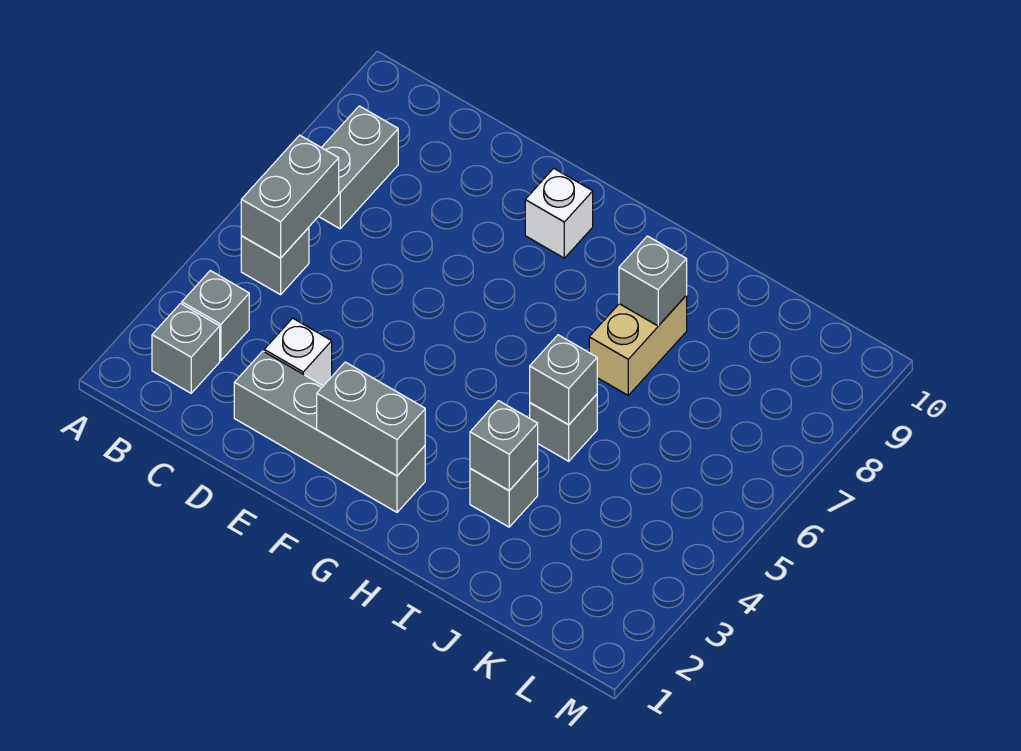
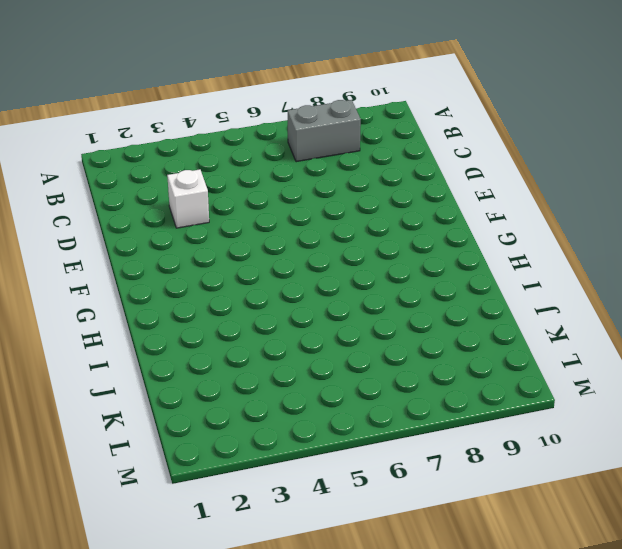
none -> grey brick B2 level 1
none -> grey brick B3 level 1
none -> grey brick B5 level 1

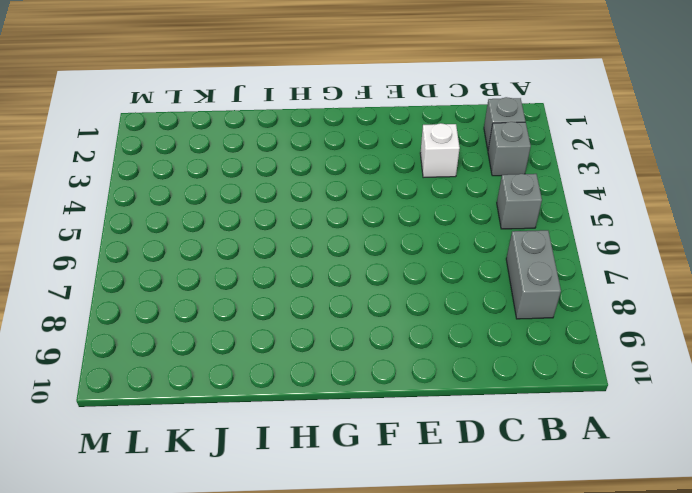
none -> grey brick D2:G2 level 1
none -> white brick F9 level 1
none -> grey brick I3 level 1

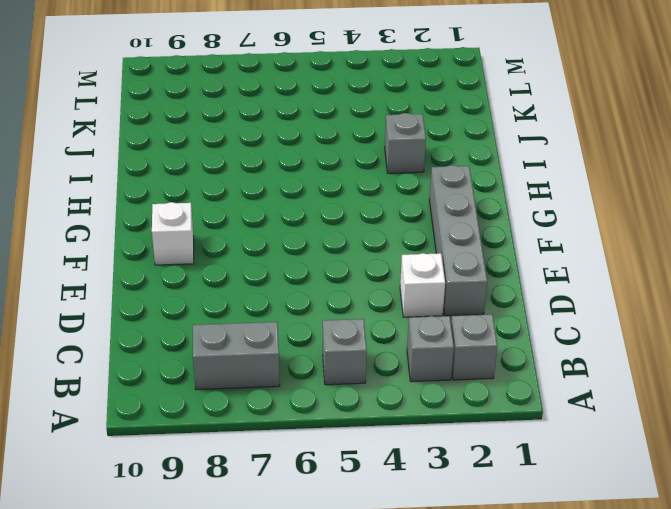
none -> grey brick I5 level 1
none -> tan brick I7:I8 level 1
none -> grey brick B5:B6 level 2

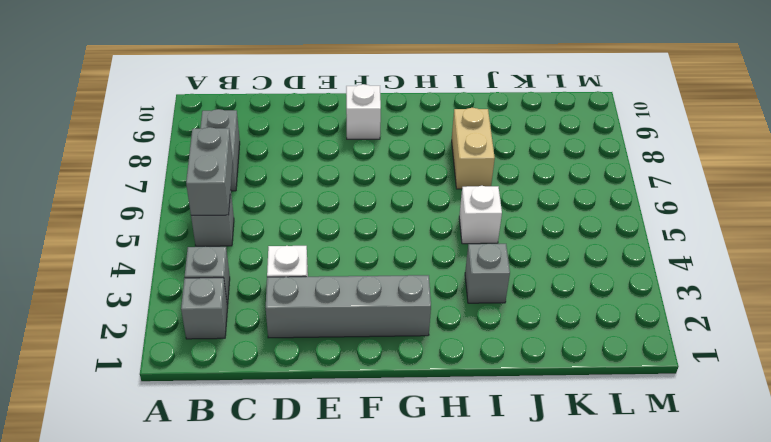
white brick I5 level 1 -> grey brick I5 level 1
none -> grey brick F2:G2 level 2
none -> grey brick I3 level 2
none -> grey brick I5 level 2

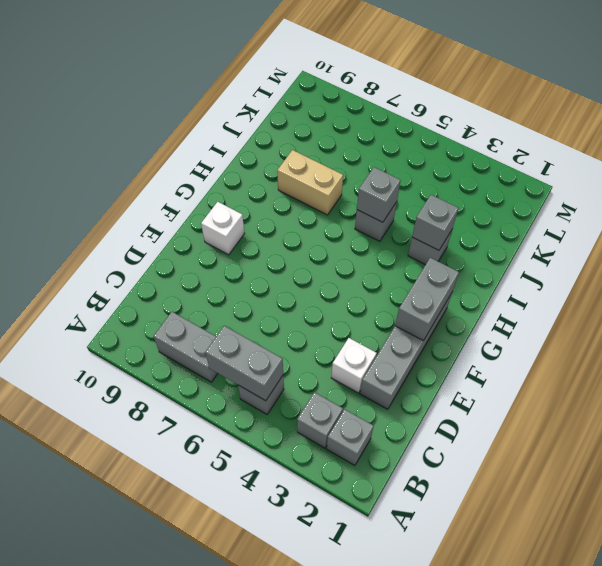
none -> grey brick I8 level 2

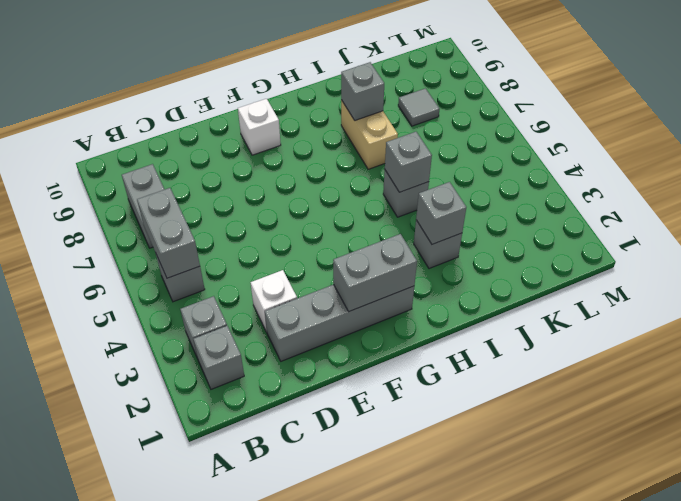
grey tile K8 level 1 -> none

